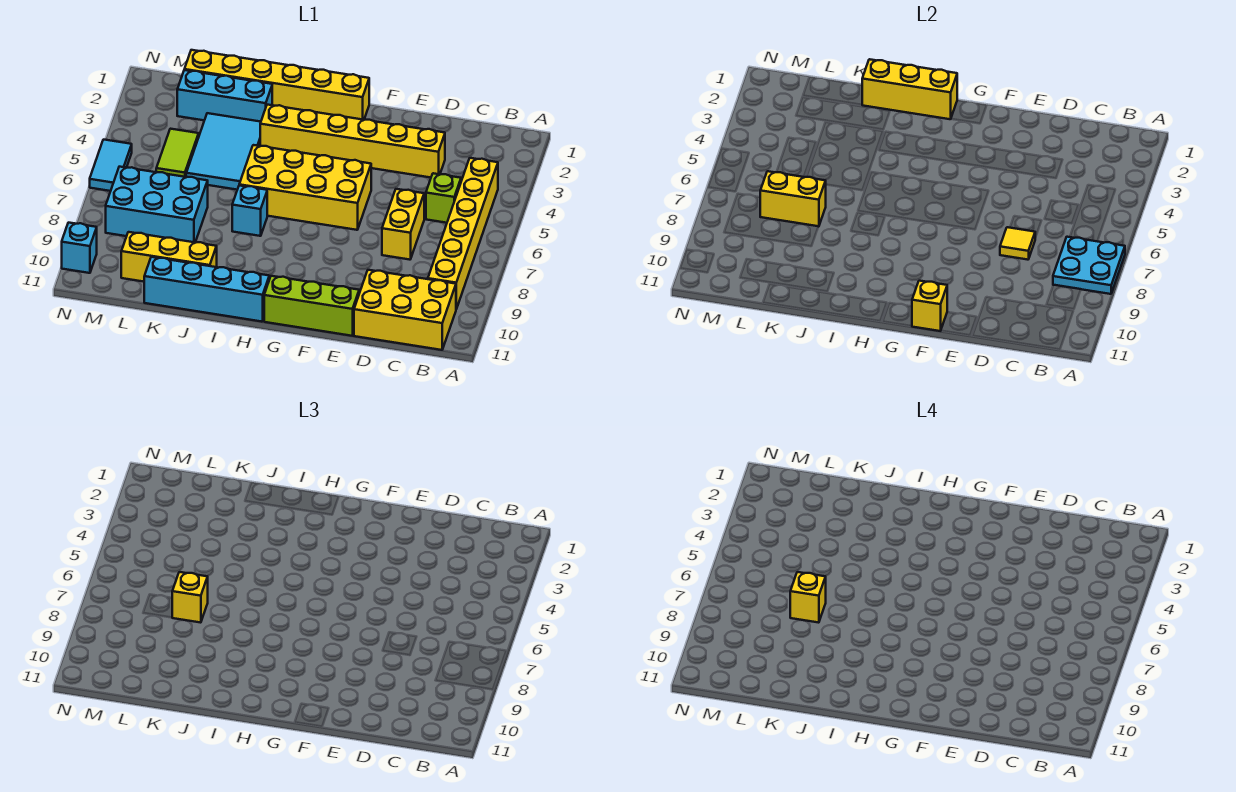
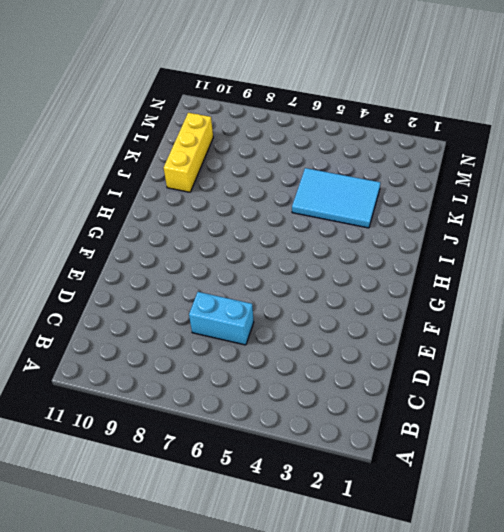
cyan brick D6:D7 level 1 -> yellow brick D6:D7 level 1
none -> yellow brick B4:B9 level 1
none -> yellow brick B10:D11 level 1
none -> lime brick C5 level 1

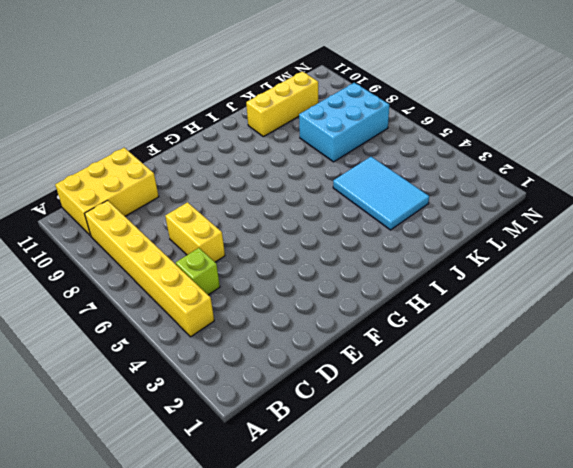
none -> yellow brick D3:I3 level 1
none -> lime brick E11:G11 level 1
none -> yellow brick F5:I6 level 1

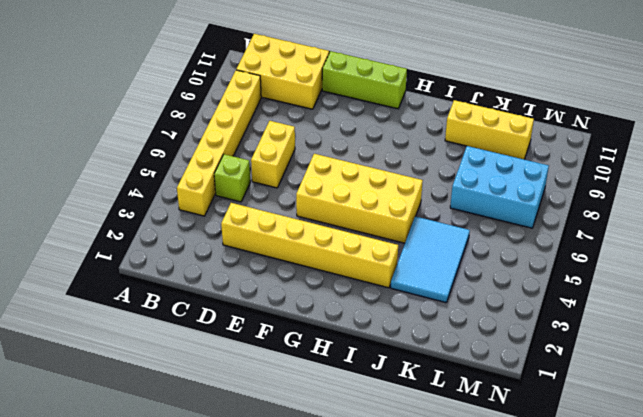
none -> yellow brick G1:L1 level 1
none -> cyan brick H11:K11 level 1
none -> cyan brick I7 level 1

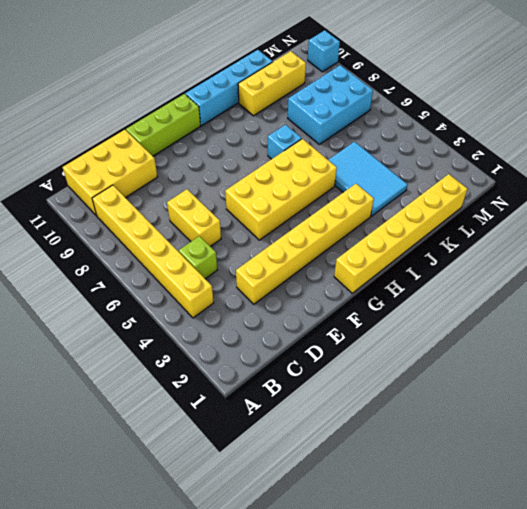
none -> cyan brick J2:L2 level 1
none -> lime tile L4:L5 level 1
none -> cyan tile N5:N6 level 1

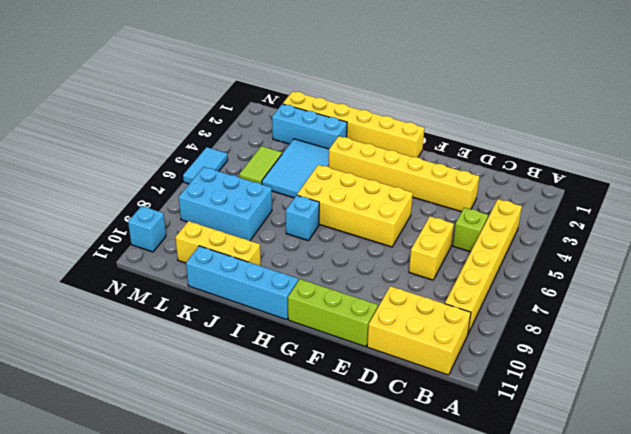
none -> cyan plate A7:B8 level 2
none -> yellow tile D7 level 2
none -> yellow brick F11 level 2

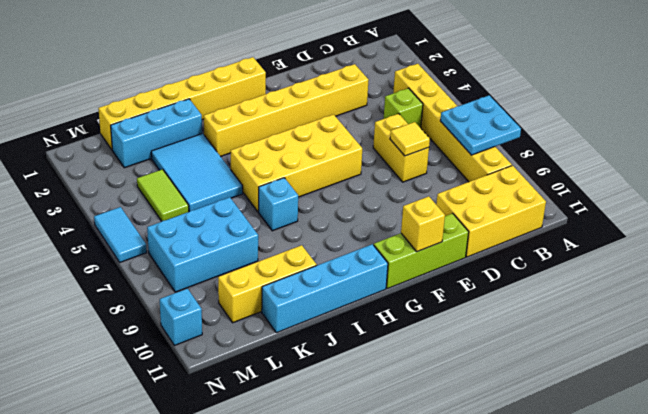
none -> yellow brick H1:J1 level 2
none -> yellow brick K7:L7 level 2
none -> yellow brick K7 level 3

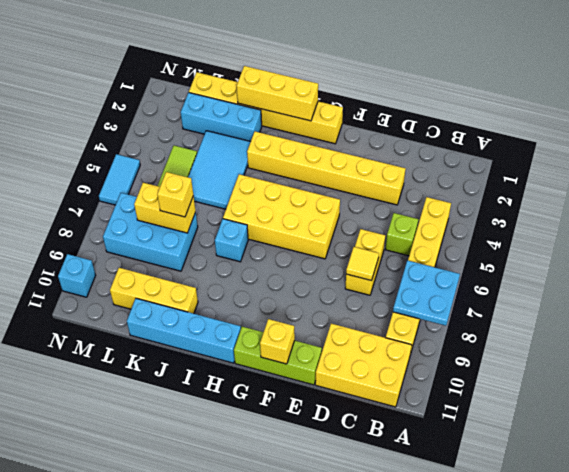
none -> yellow brick K7 level 4

